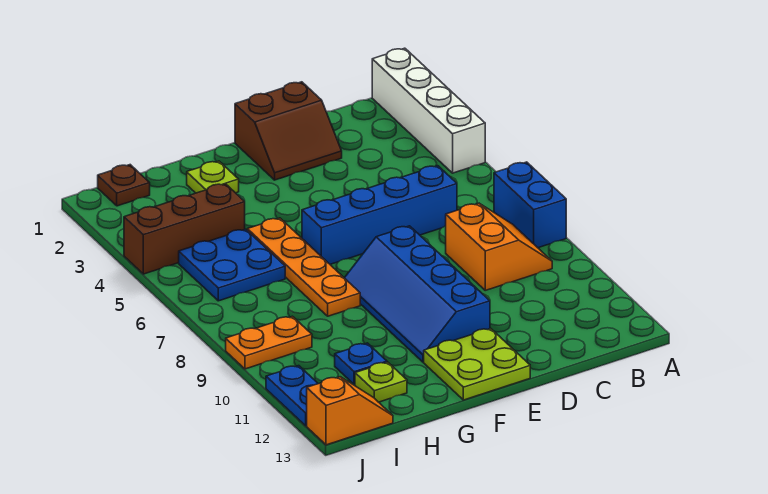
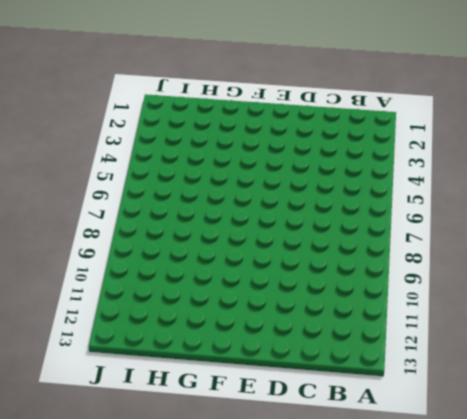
none -> white brick A1:A4 level 1
none -> blue brick A7:A8 level 1
none -> orange slope B8:C9 level 1 top C

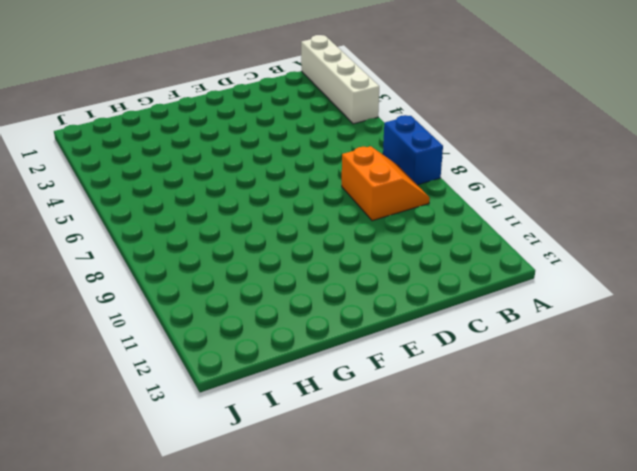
none -> blue brick C6:F6 level 1
none -> brown slope D1:E2 level 1 top 1
none -> blue slope E8:F11 level 1 top E

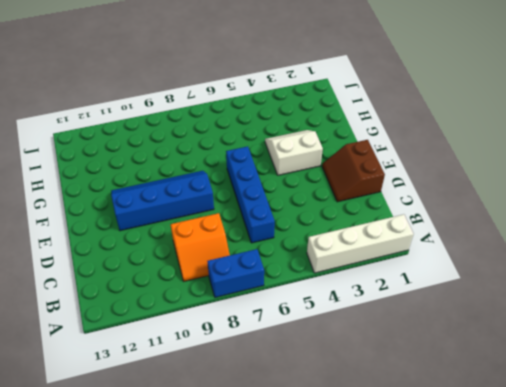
white slope F3:G4 level 1 top F -> none
none -> lime plate E12:F13 level 1
none -> lime plate G2 level 1
none -> orange plate G5:G8 level 1

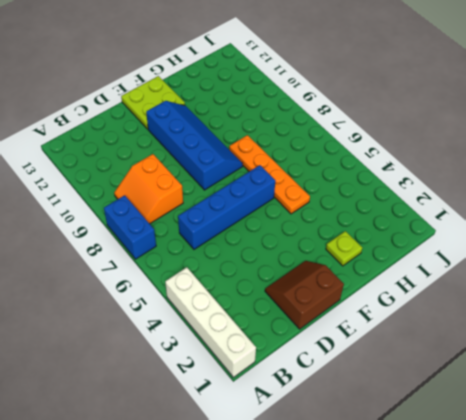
none -> brown brick H4:J4 level 1
none -> blue plate H5:I6 level 1
none -> blue plate H11 level 1

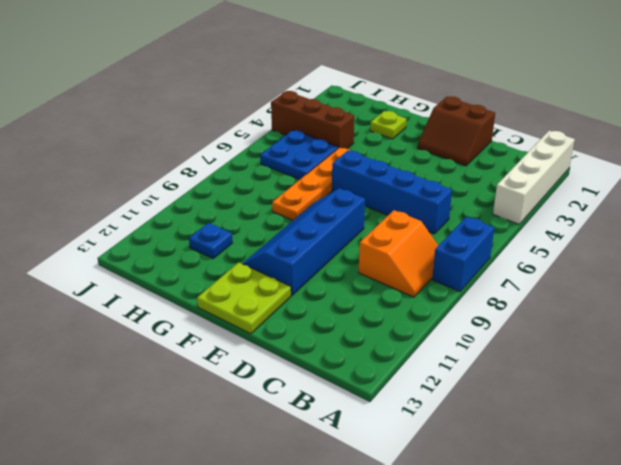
none -> lime plate H12 level 1
none -> brown plate I1 level 1
none -> orange plate I9:J9 level 1

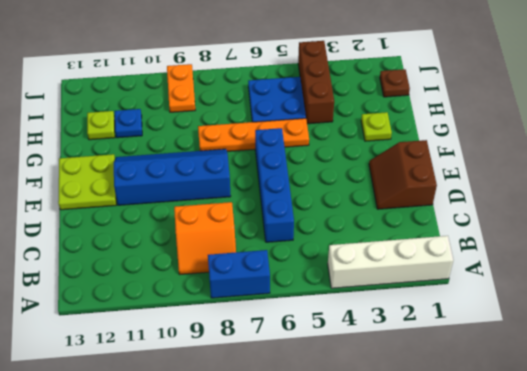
none -> orange slope I13:J13 level 1 top J
none -> blue plate J11:J12 level 1

